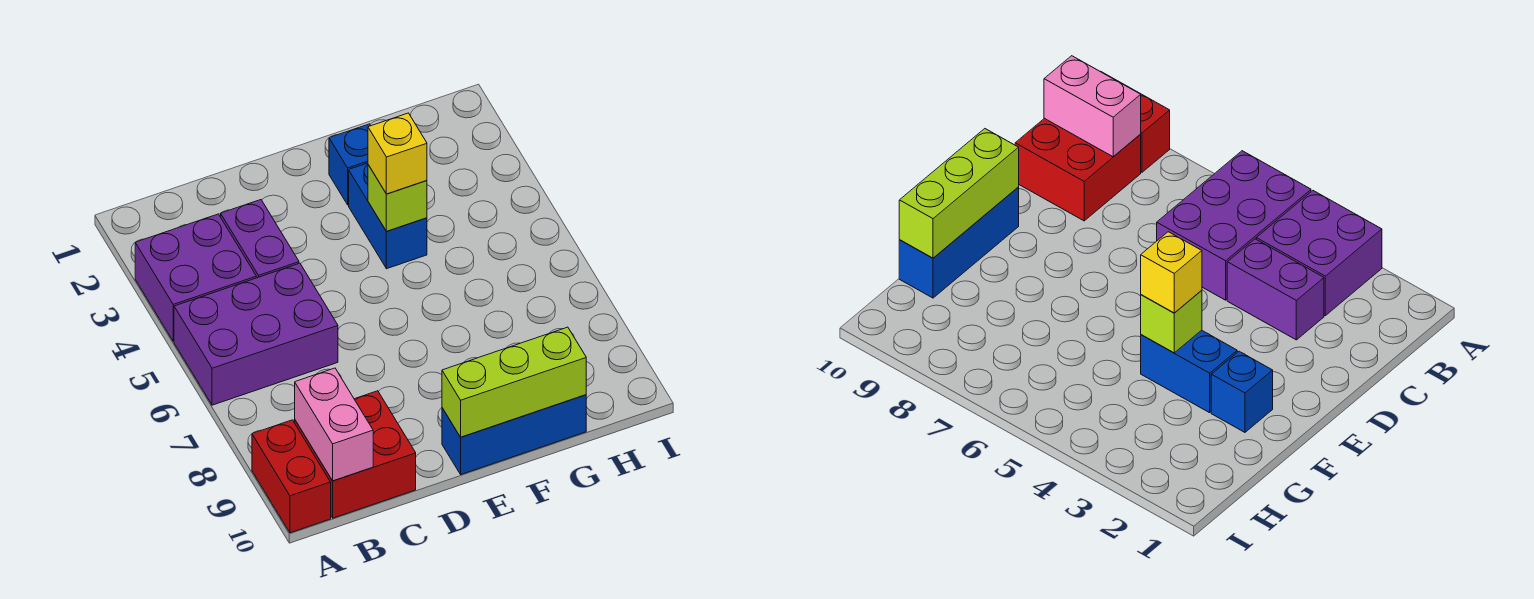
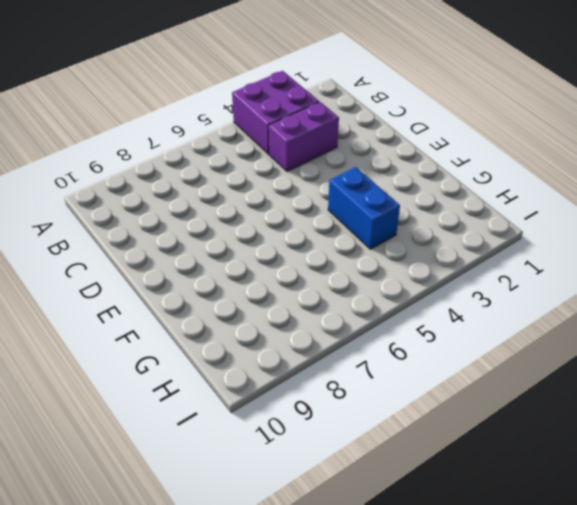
blue brick F4:G4 level 1 -> blue brick F3:F4 level 1
none -> purple brick A5:C6 level 1
none -> red brick A9:A10 level 1
none -> red brick B9:C10 level 1

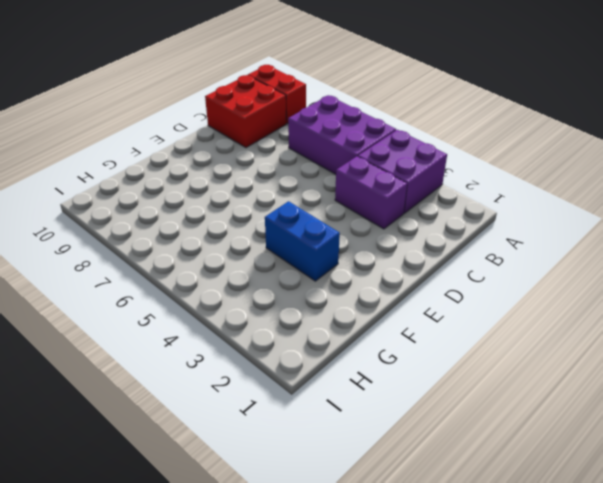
purple brick A5:B7 level 1 -> purple brick A5:C6 level 1
none -> blue brick E10:G10 level 1
none -> blue brick F2 level 1
none -> pink brick B9:B10 level 2

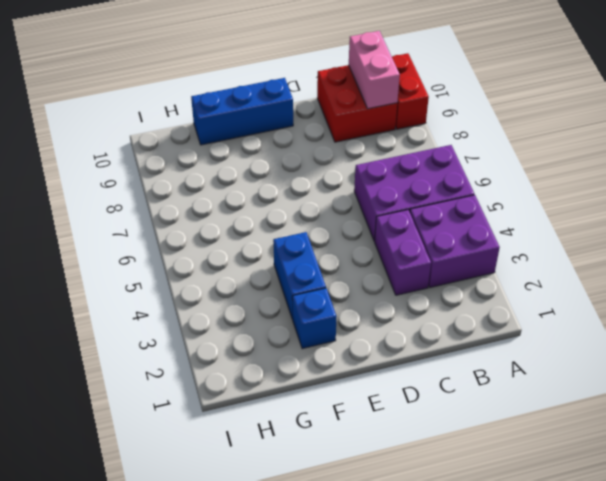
none -> lime brick E10:G10 level 2
none -> lime brick F4 level 2
none -> yellow brick F4 level 3

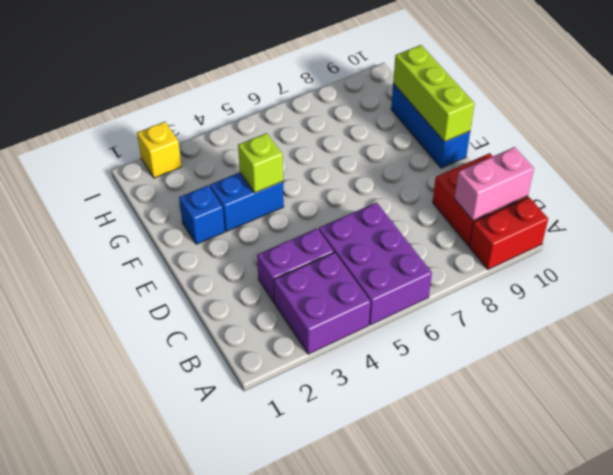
yellow brick I2 level 1 -> yellow brick F4 level 3

